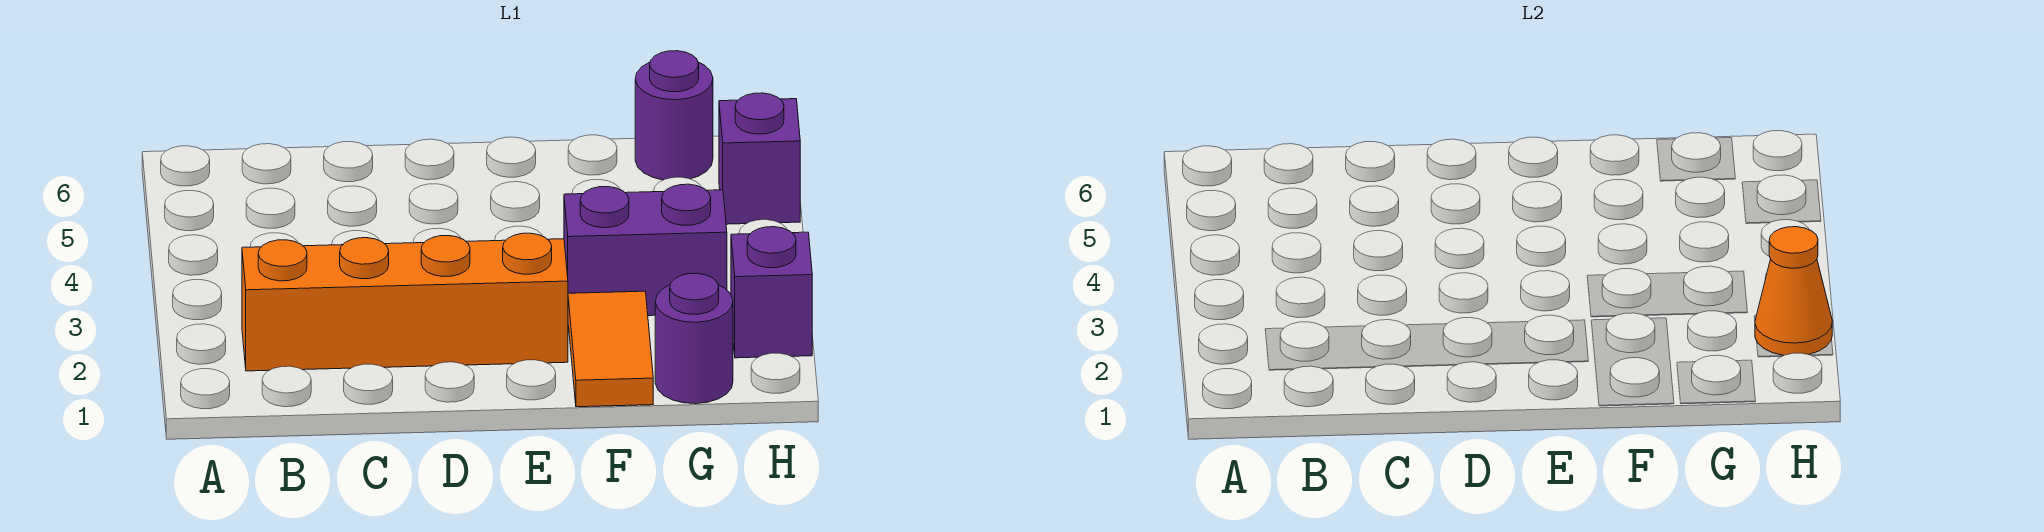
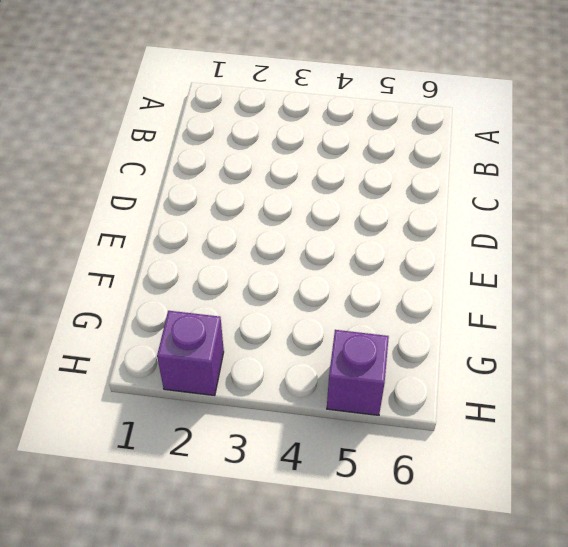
none -> orange brick B2:E2 level 1
none -> orange tile F1:F2 level 1

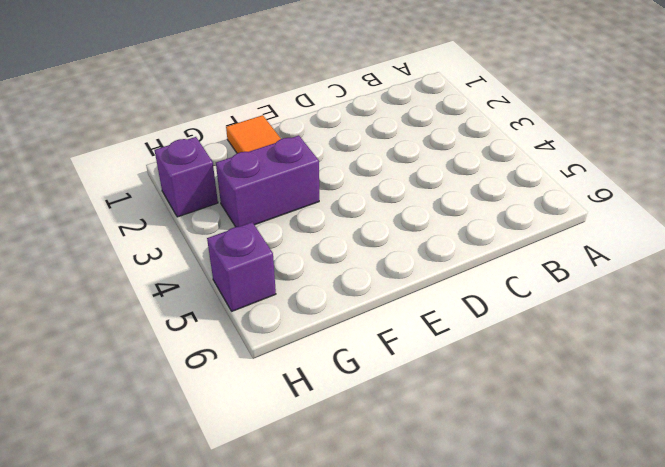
none -> orange brick B2:E2 level 1
none -> purple round brick G1 level 1

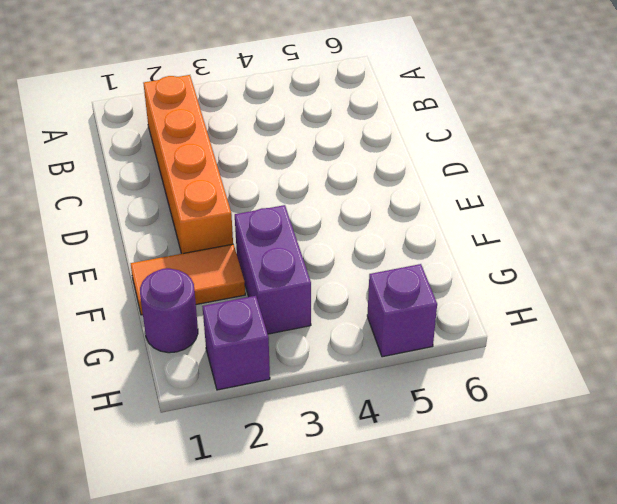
none -> purple round brick G6 level 1
none -> orange cone H2 level 2

